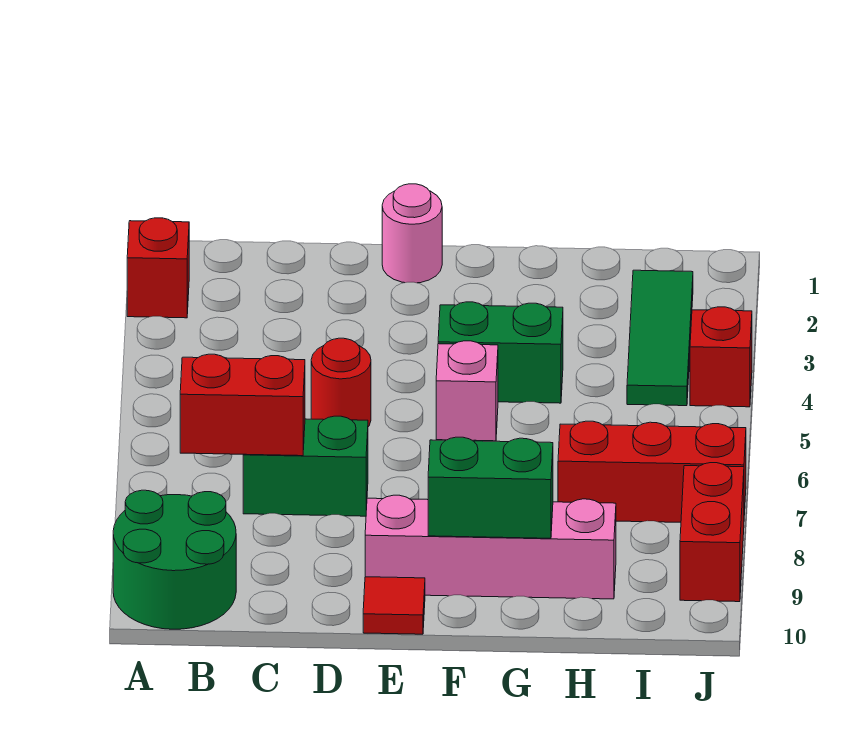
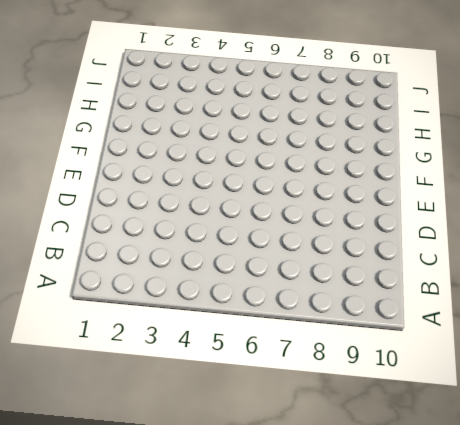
none -> red brick A2 level 1
none -> green round brick A9:B10 level 1
none -> green brick C7:D7 level 1

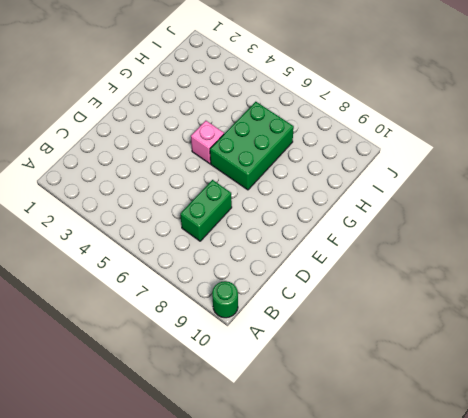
green round brick A10 level 1 -> green round brick A9:B10 level 1
green brick F6:H7 level 1 -> red brick H7:J7 level 1
none -> red brick A2 level 1
none -> red round brick D5 level 1
none -> pink round brick E1 level 1

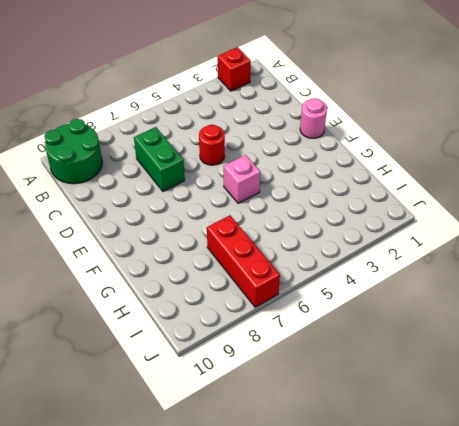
none -> pink brick E9:H9 level 1
none -> red tile E10 level 1
none -> green brick F4:G4 level 1

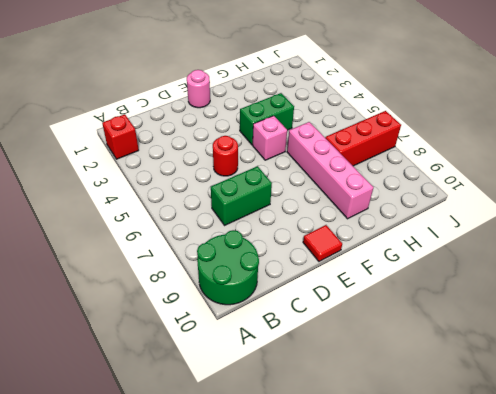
pink brick G6:G9 level 1 -> pink brick E9:H9 level 1
none -> green tile I2:I4 level 1
none -> red brick J4 level 1
none -> red brick J8:J9 level 1

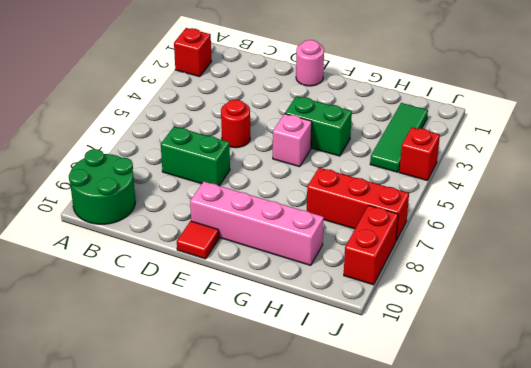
none -> red brick B7:C7 level 2
none -> green brick F9:G9 level 2

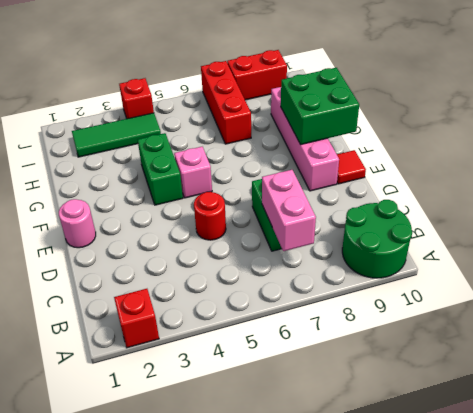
pink brick B7:C7 level 2 -> red brick B7:C7 level 2
green brick F9:G10 level 2 -> green brick F9:G9 level 2

